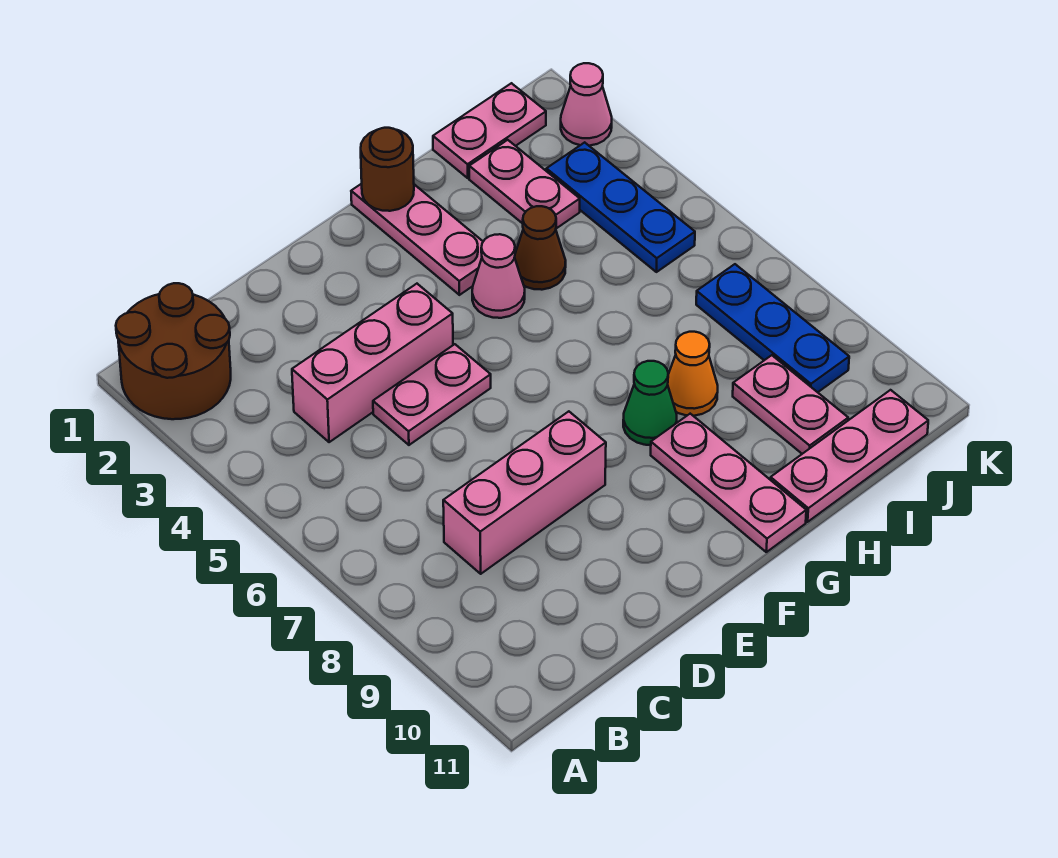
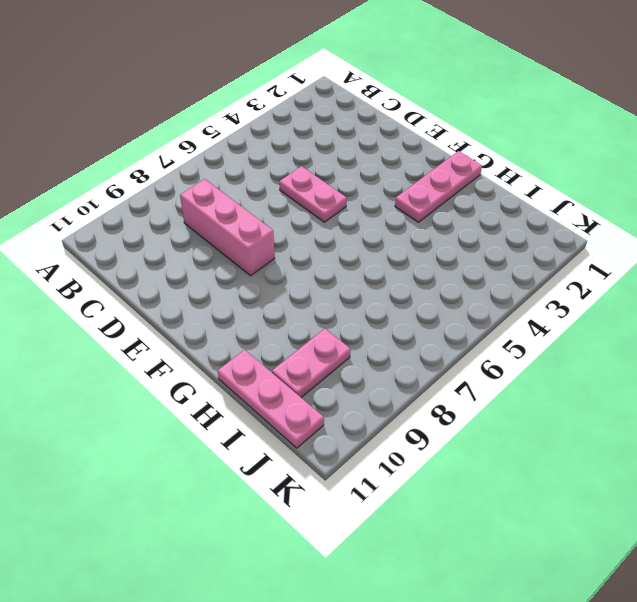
none -> brown round brick A1:B2 level 1
none -> pink brick C4:E4 level 1
none -> pink cone G4 level 1

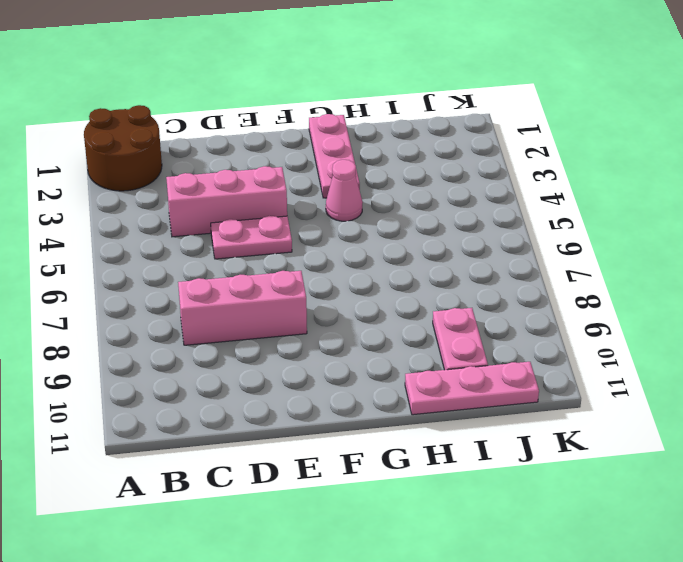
none -> green cone G8 level 1
none -> pink plate G9:G11 level 1
none -> brown cone H4 level 1

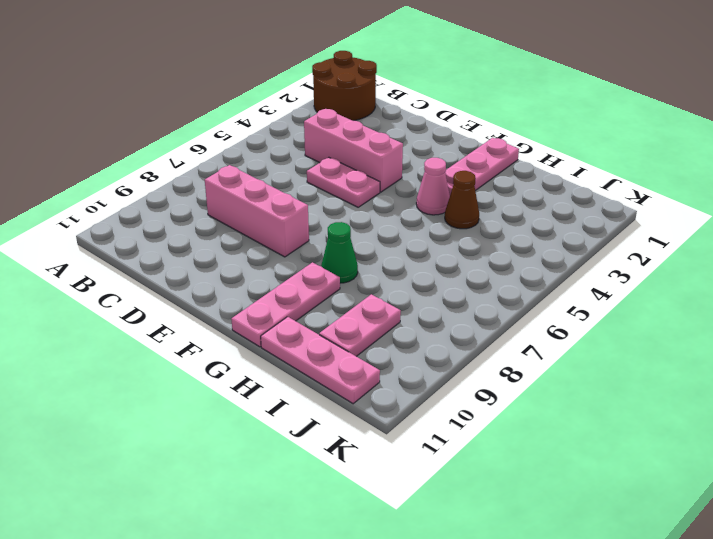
none -> orange cone H8 level 1
none -> pink plate I1:J1 level 1
none -> pink plate I2:I3 level 1

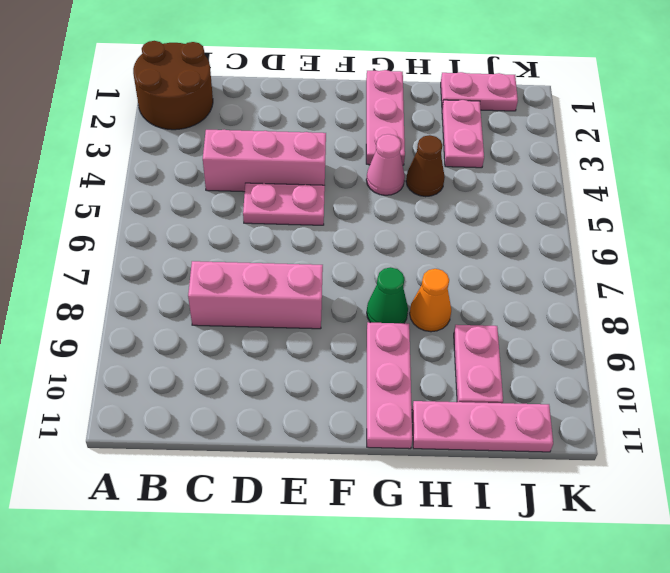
none -> blue plate J3:J5 level 1
none -> blue plate J7:J9 level 1
none -> pink cone K2 level 1

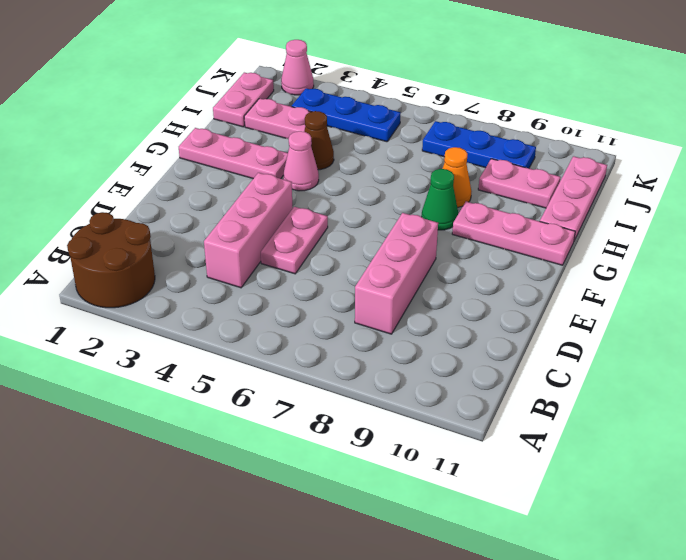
none -> brown round brick G1 level 2

